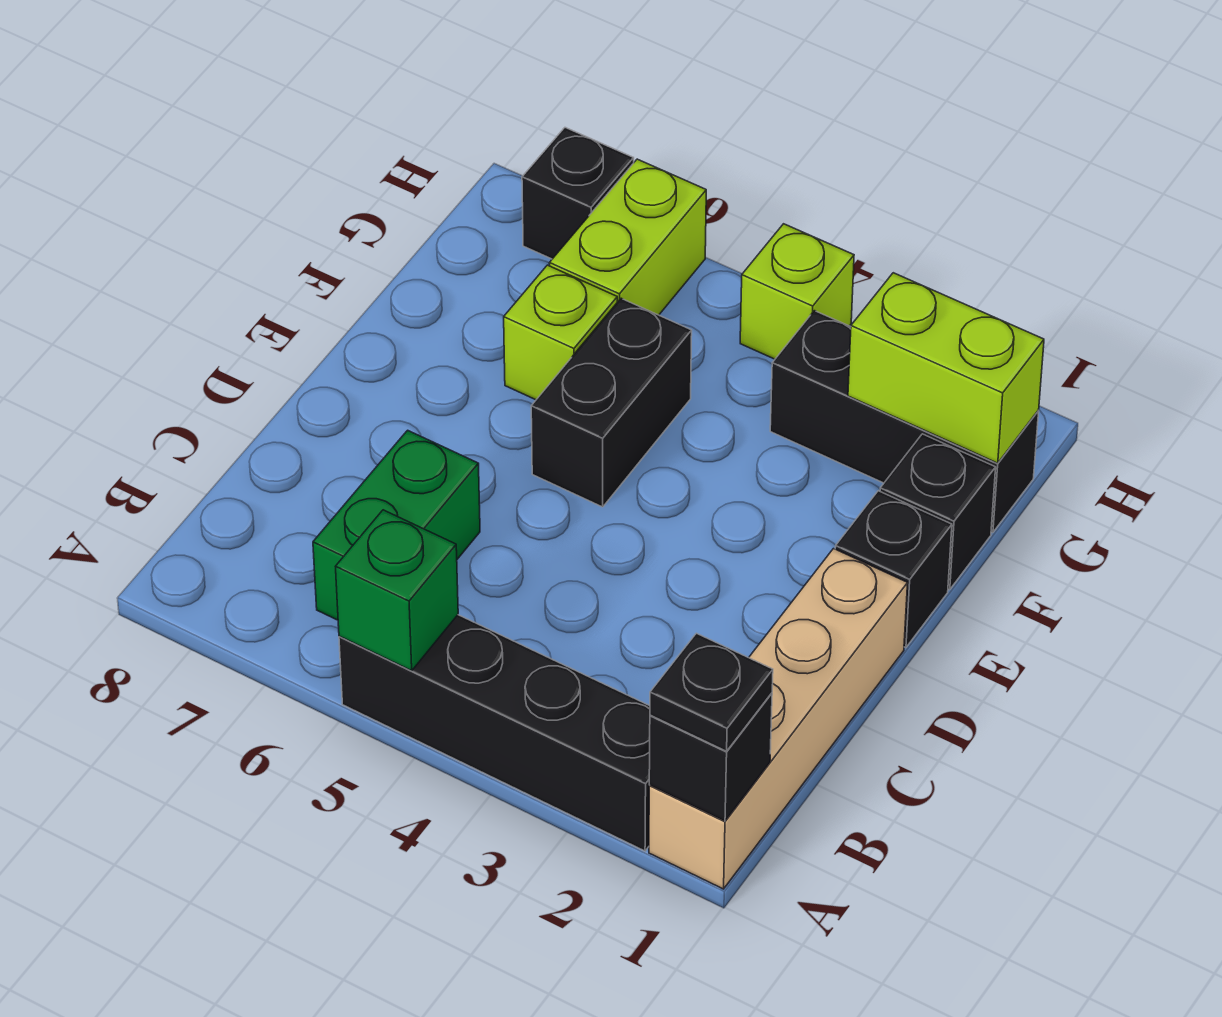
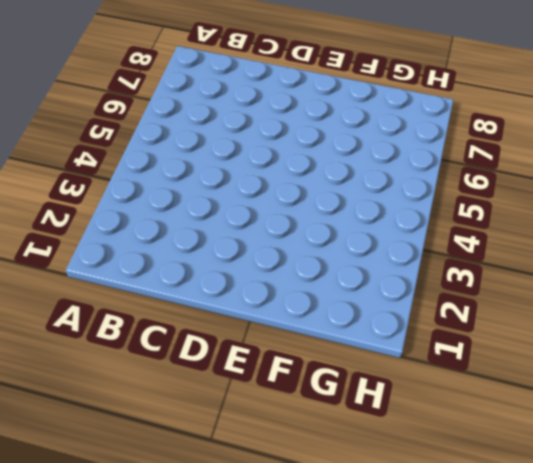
none -> tan brick A1:D1 level 1
none -> black brick A2:A5 level 1
none -> green brick B6:C6 level 1

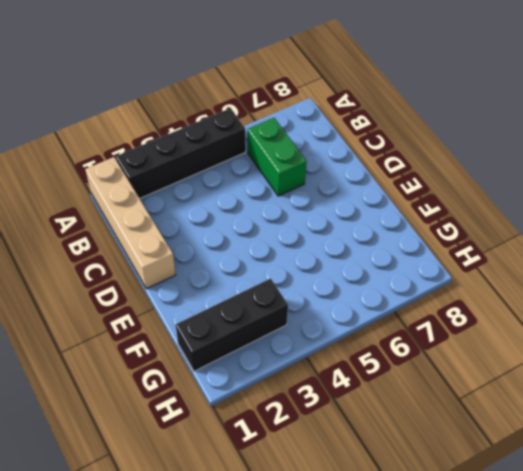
none -> black brick E1 level 1
none -> black brick E5:F5 level 1
none -> black brick F1 level 1

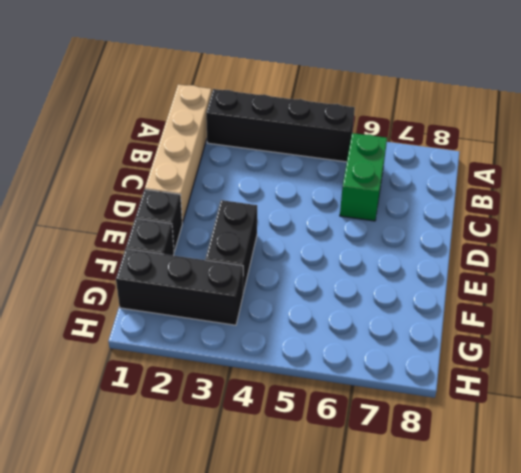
black brick E3:F3 level 1 -> black brick E5:F5 level 1
none -> lime brick F6 level 1
none -> lime brick G6:H6 level 1
none -> lime brick H4 level 1

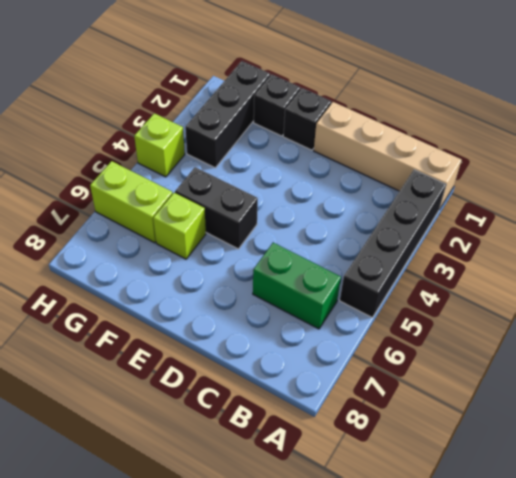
none -> black brick H7 level 1
none -> black brick A1 level 2
none -> green brick A5 level 2

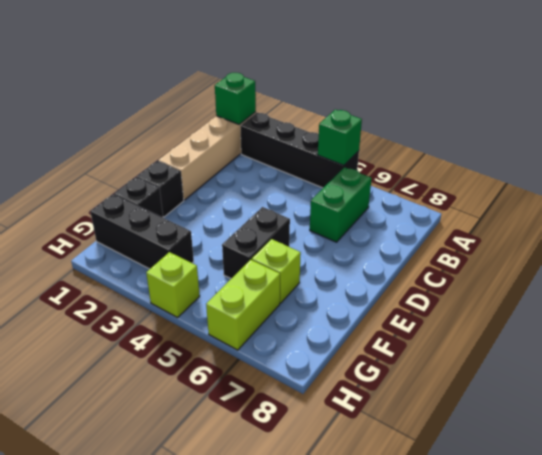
green brick A1 level 2 -> black brick A1 level 2
none -> black brick H7 level 1
none -> lime brick G1:G2 level 2
none -> black plate A1 level 3

